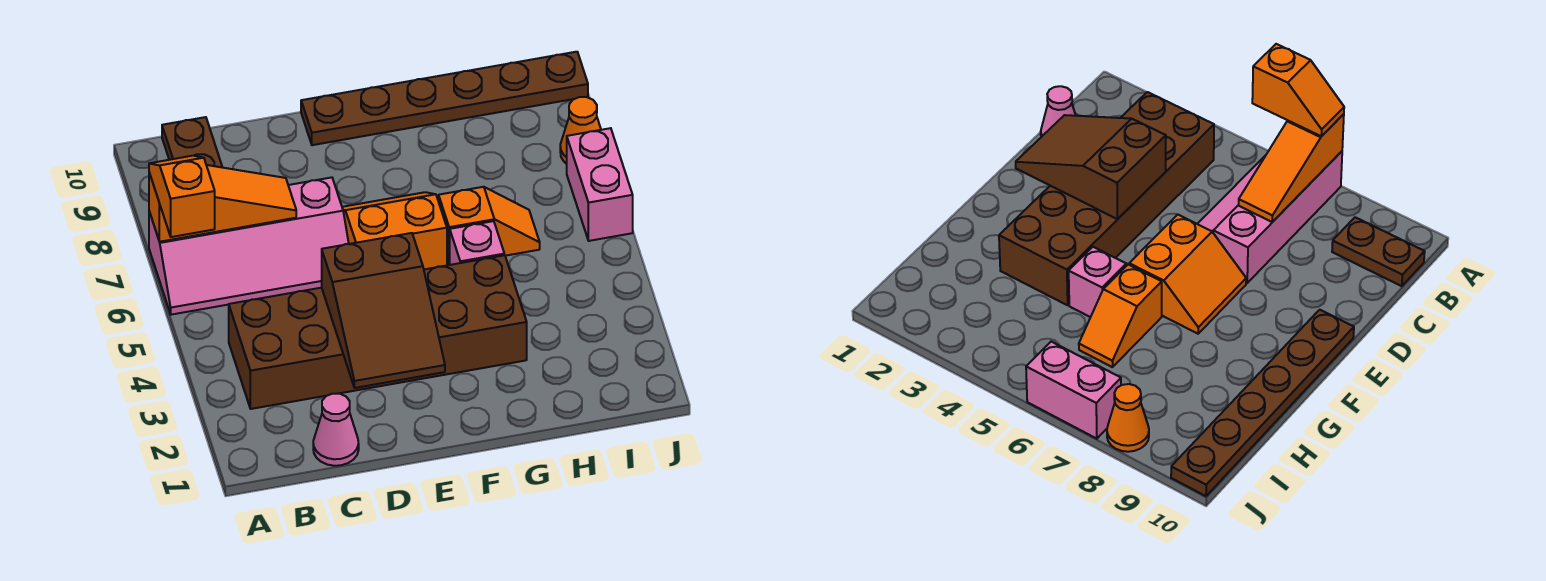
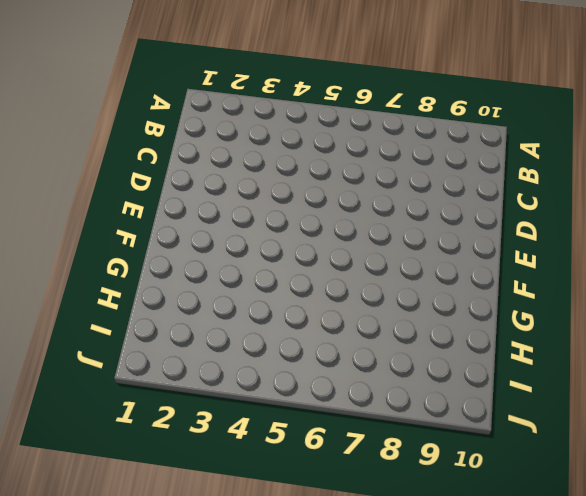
none -> pink slope A6:D7 level 1 top 7
none -> brown brick B3:G4 level 1
none -> brown plate B9:B10 level 1

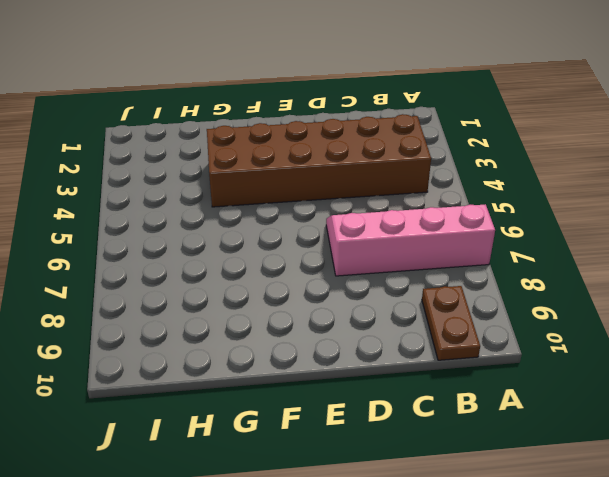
none -> pink cone C1 level 1
none -> orange slope E6:F7 level 1 top 6
none -> brown plate E10:J10 level 1

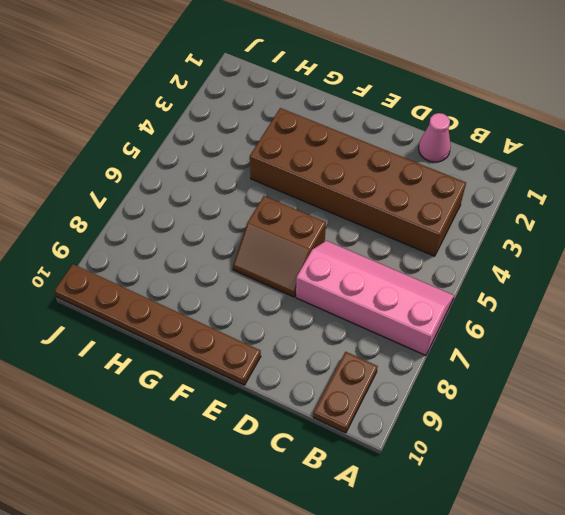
brown slope E6:F7 level 1 top 6 -> orange slope E6:F7 level 1 top 6
none -> pink brick G5 level 1
none -> orange slope G6:H6 level 1 top G
none -> pink brick J6:J7 level 1

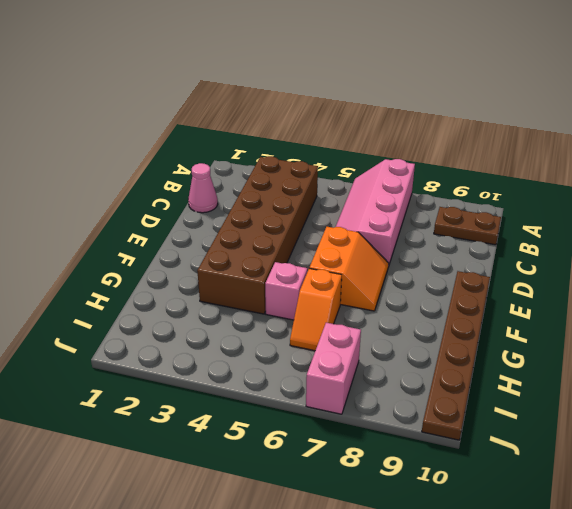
pink brick I7:J7 level 1 -> pink brick J6:J7 level 1
none -> orange cone J8 level 1
none -> orange slope A7:C7 level 2 top A
none -> brown slope D2:E4 level 2 top 4

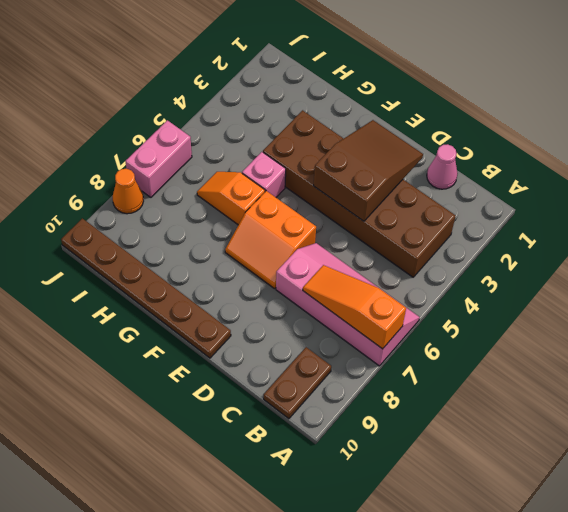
none -> orange slope A6:A7 level 3 top 6

